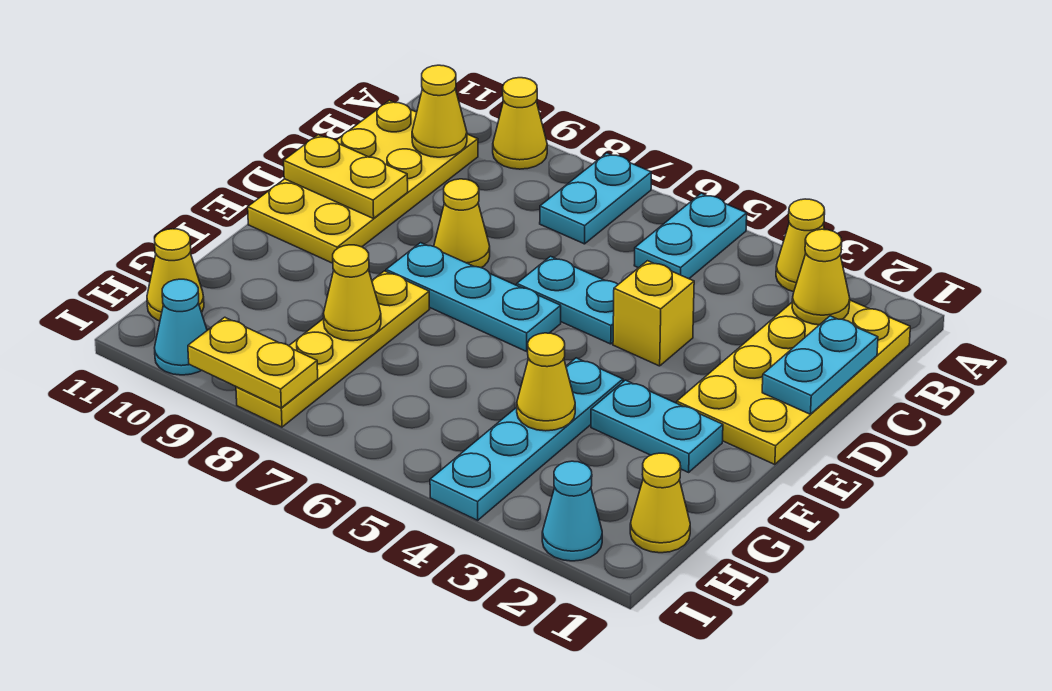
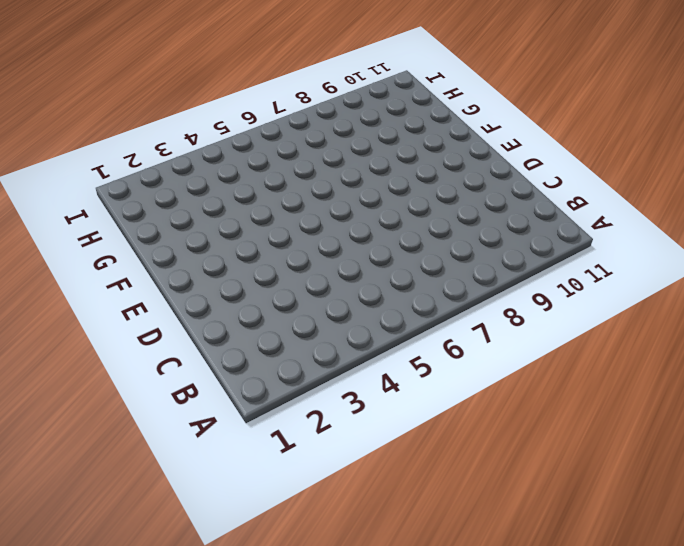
none -> yellow cone A3 level 1
none -> cyan plate A5:B5 level 1
none -> cyan plate A7:B7 level 1

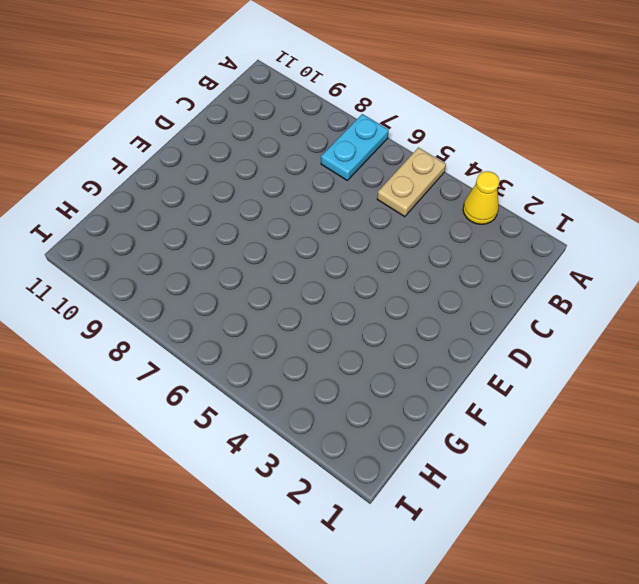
tan plate A5:B5 level 1 -> cyan plate A5:B5 level 1
none -> yellow cone A9 level 1
none -> yellow plate B1:E2 level 1
none -> yellow plate B10:E11 level 1

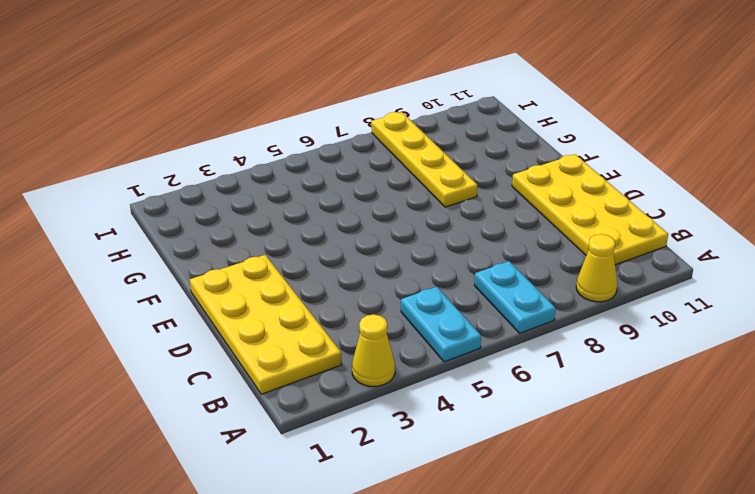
none -> yellow brick D4 level 1
none -> cyan plate D5:D6 level 1
none -> yellow cone D8 level 1

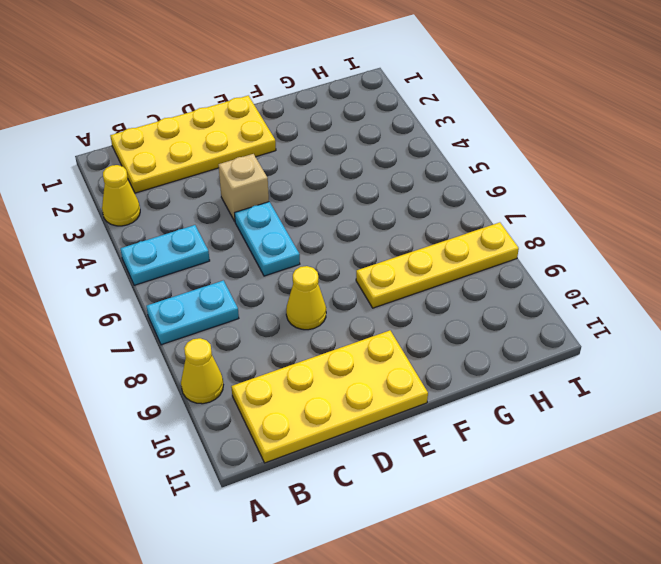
tan brick D4 level 1 -> yellow brick D4 level 1
none -> cyan plate E6:E8 level 1
none -> cyan plate F2:F3 level 1
none -> cyan plate F4:I4 level 1

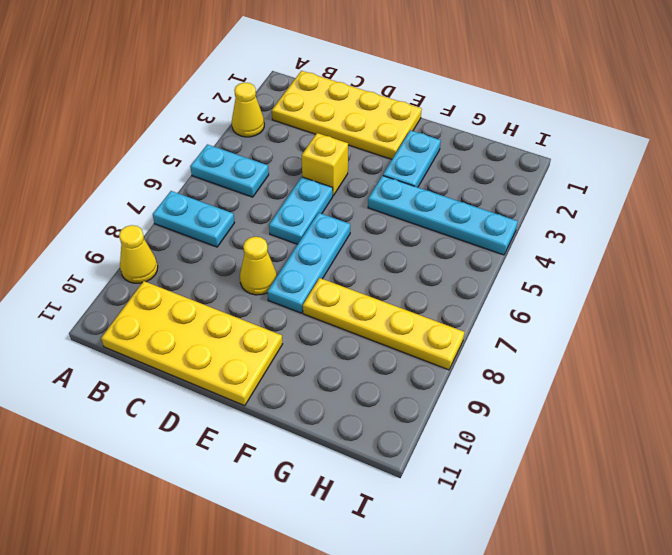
none -> yellow cone H1 level 1
none -> yellow cone H11 level 1
none -> cyan cone I2 level 1

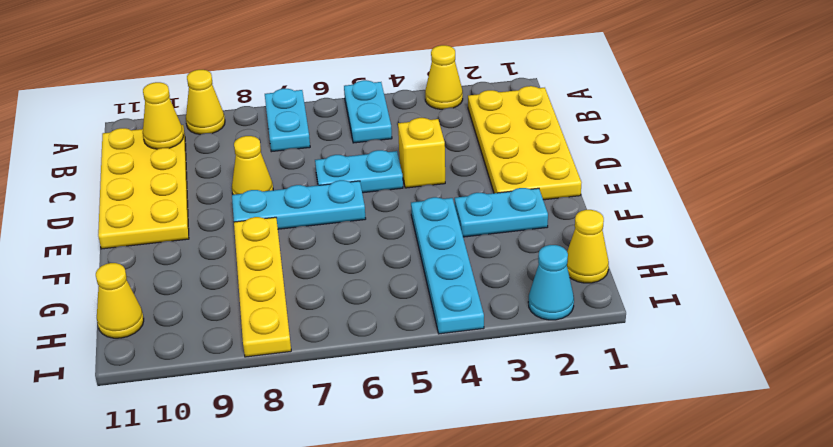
none -> cyan cone I10 level 1
none -> yellow cone B2 level 2
none -> cyan plate C1:D1 level 2

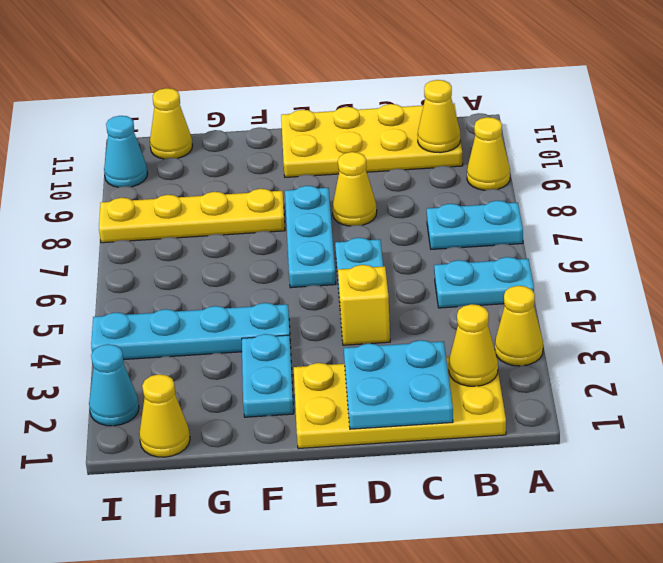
cyan plate C1:D2 level 2 -> cyan plate C1:D1 level 2
none -> yellow plate D10:D11 level 2
none -> yellow cone G4 level 2
none -> yellow cone G8 level 2

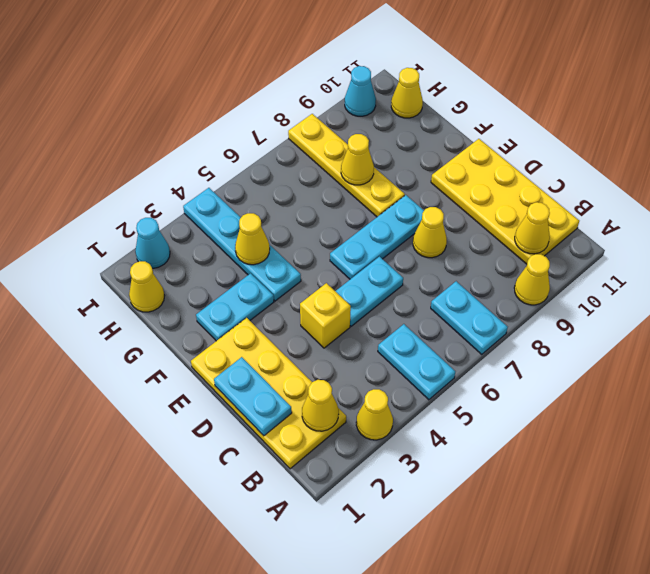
none -> yellow plate D10:D11 level 2
none -> yellow plate I8:I9 level 2

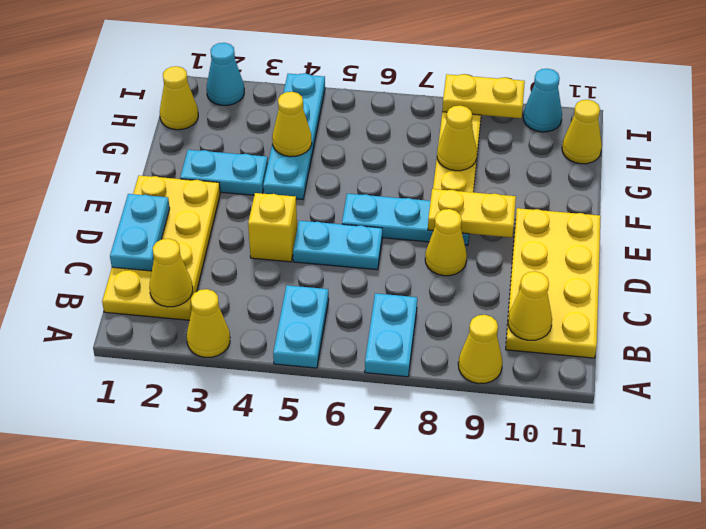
yellow plate E8:E9 level 2 -> yellow plate D10:D11 level 2

